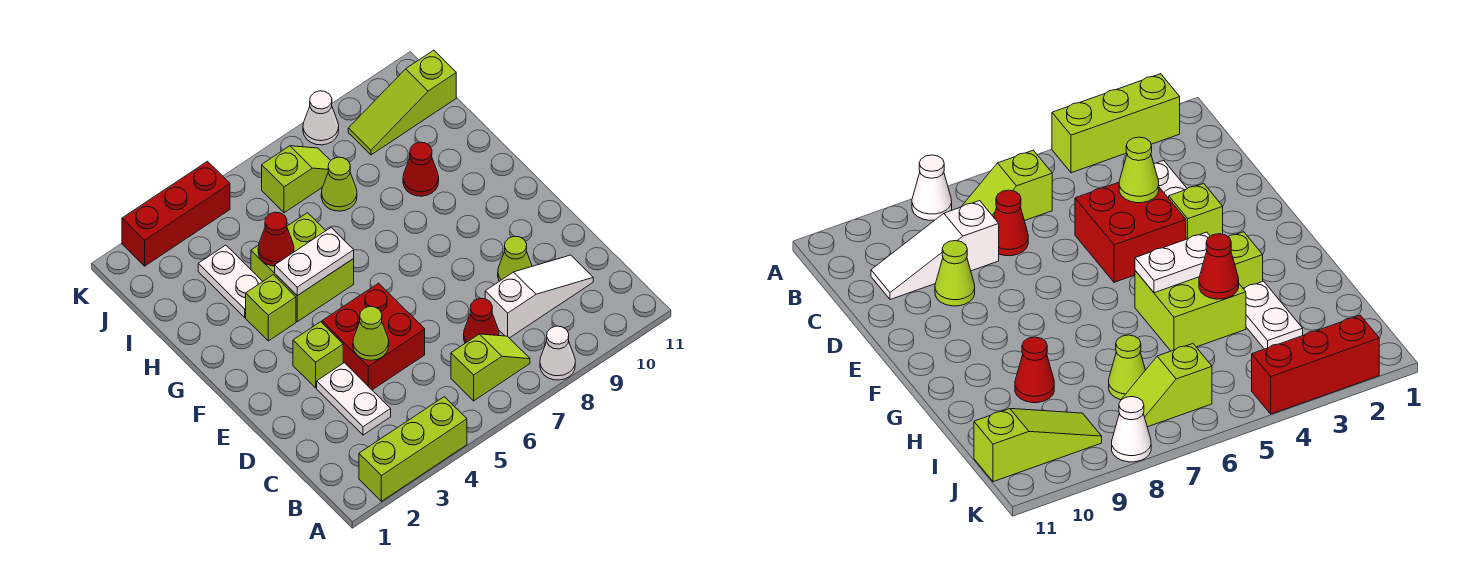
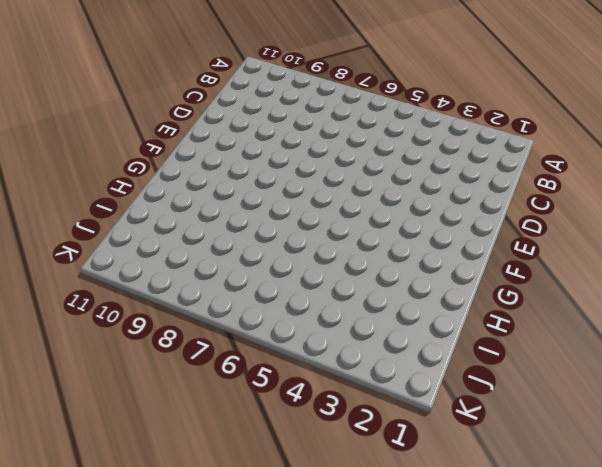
none -> lime brick A2:A4 level 1
none -> white cone A8 level 1
none -> lime slope B6:B7 level 1 top 6

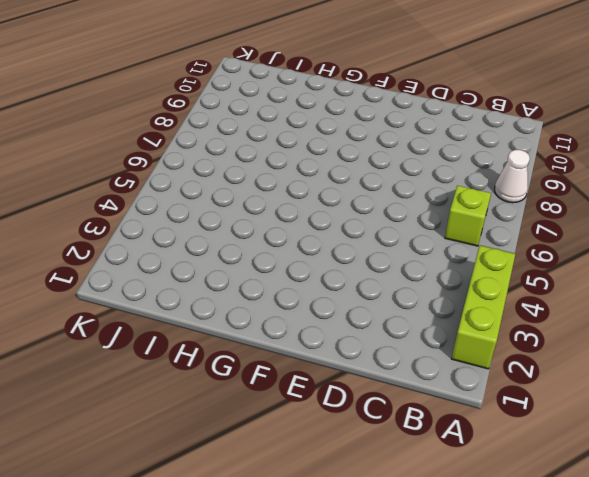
none -> white plate C3:D3 level 1
none -> red cone C7 level 1
none -> white slope C8:C10 level 1 top 8

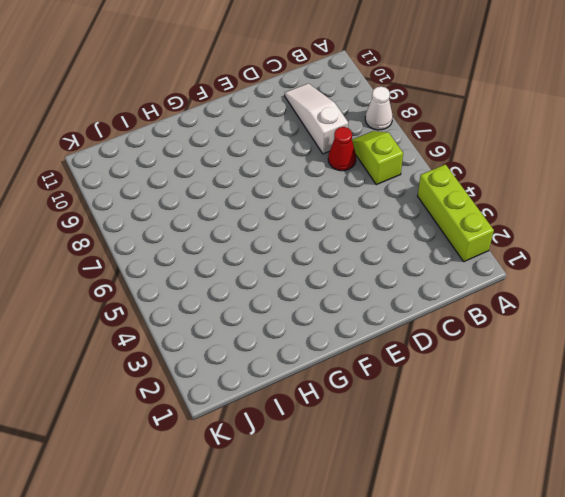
none -> white plate C3:D3 level 1
none -> red brick D4:E5 level 1
none -> lime cone D9 level 1

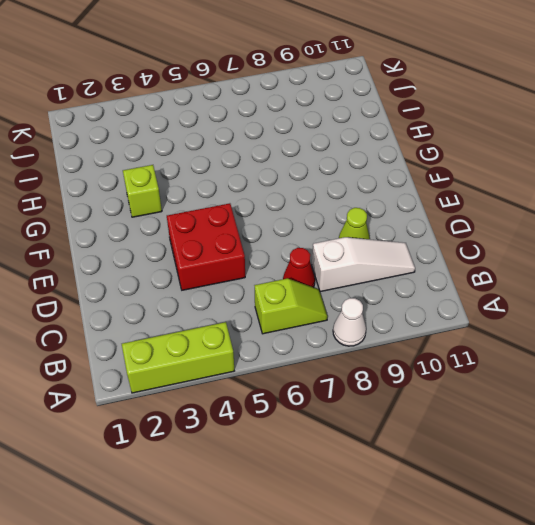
none -> white plate C3:D3 level 1
none -> lime brick E3 level 1
none -> lime brick G4:H5 level 1

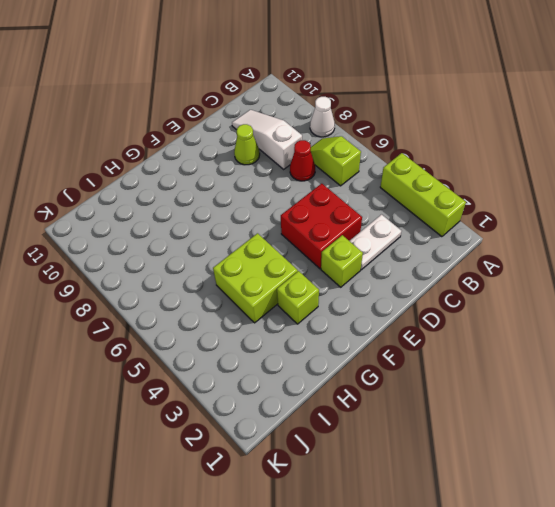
none -> white plate H3:I3 level 1
none -> red cone H9 level 1
none -> lime cone I7 level 1

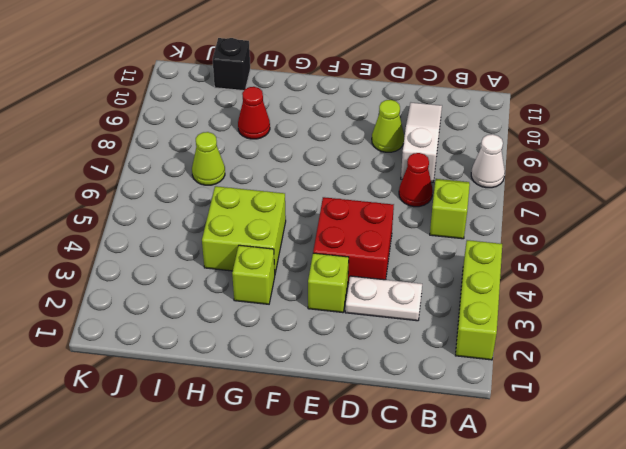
black brick I11 level 1 -> none
none -> white plate H3:I3 level 1
none -> lime slope J6:J7 level 1 top 6
none -> lime slope J9:J11 level 1 top 11

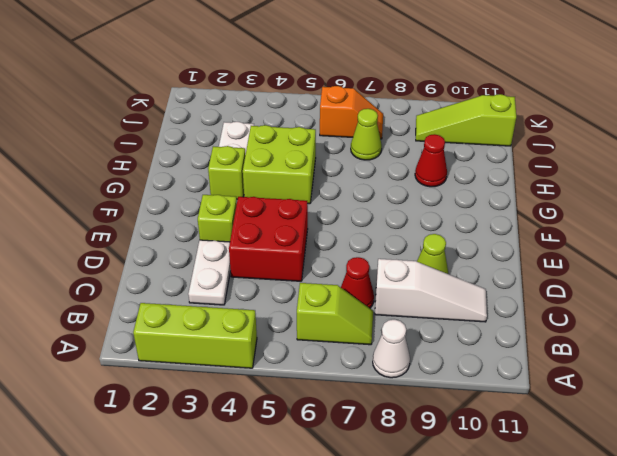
orange slope J6:J7 level 1 top 6 -> lime slope J6:J7 level 1 top 6
none -> red brick K2:K4 level 1
none -> white cone K8 level 1
none -> lime cone D4 level 2

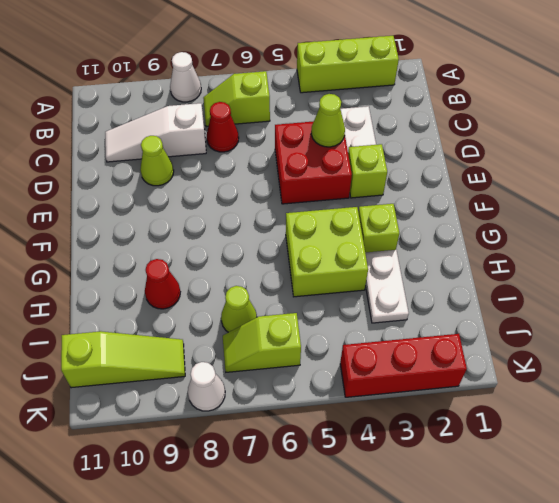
none -> white plate G4:G5 level 2
none -> red cone H4 level 2

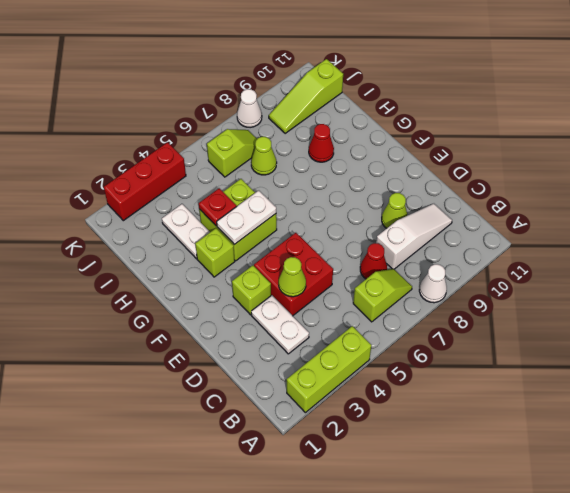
red plate H4 level 2 -> red cone H4 level 2

